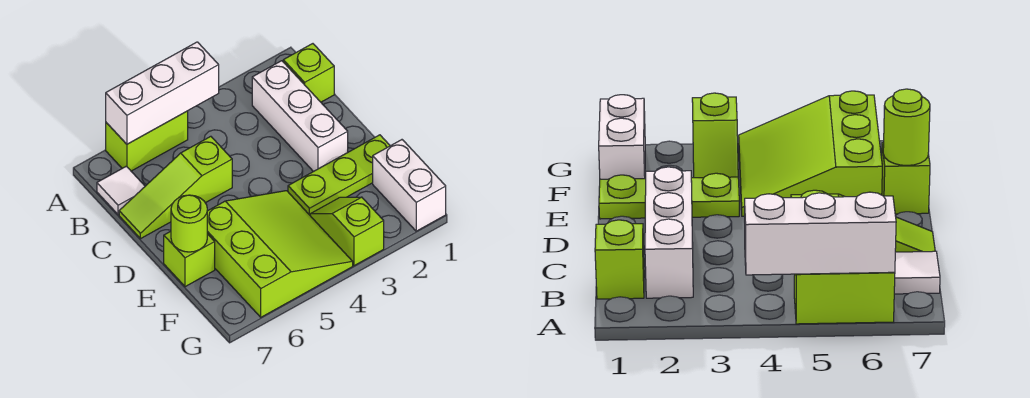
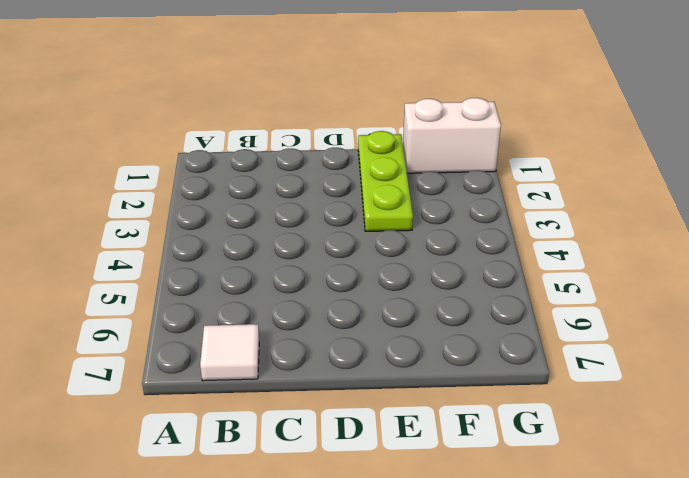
none -> lime brick A5:A6 level 1
none -> lime brick B1 level 1
none -> white brick B2:D2 level 1

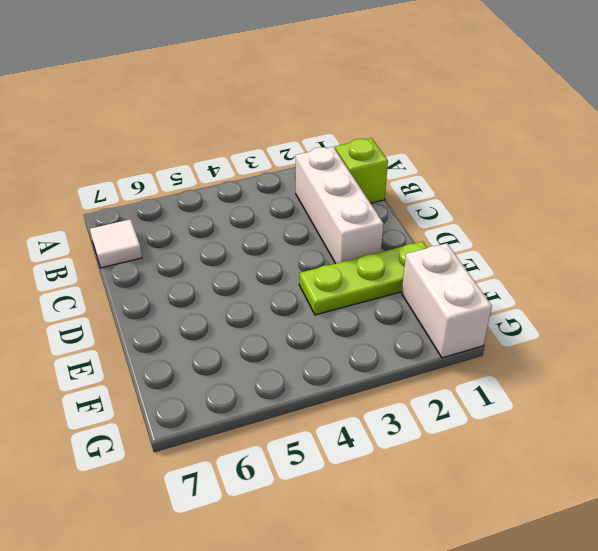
none -> lime brick A5:A6 level 1
none -> lime slope C5:C7 level 1 top 5
none -> lime slope E4:G6 level 1 top 6

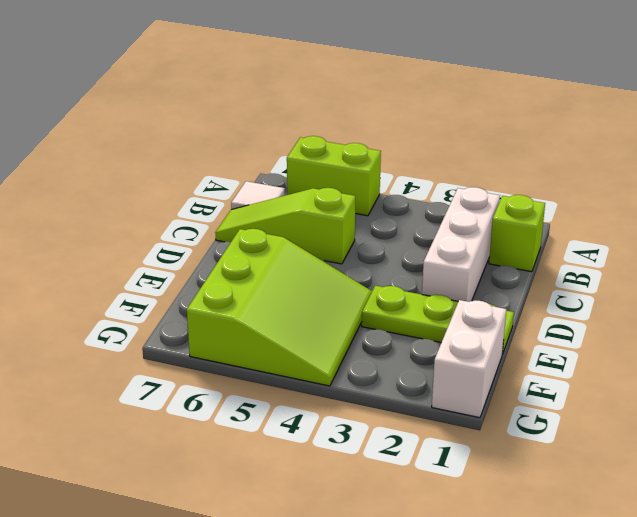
none -> lime brick E7 level 1
none -> lime slope F3:G3 level 1 top G
none -> white brick A4:A6 level 2

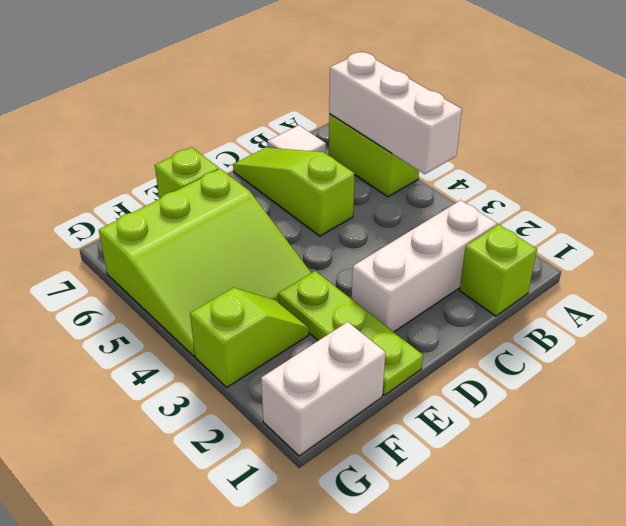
none -> lime round brick E7 level 2

